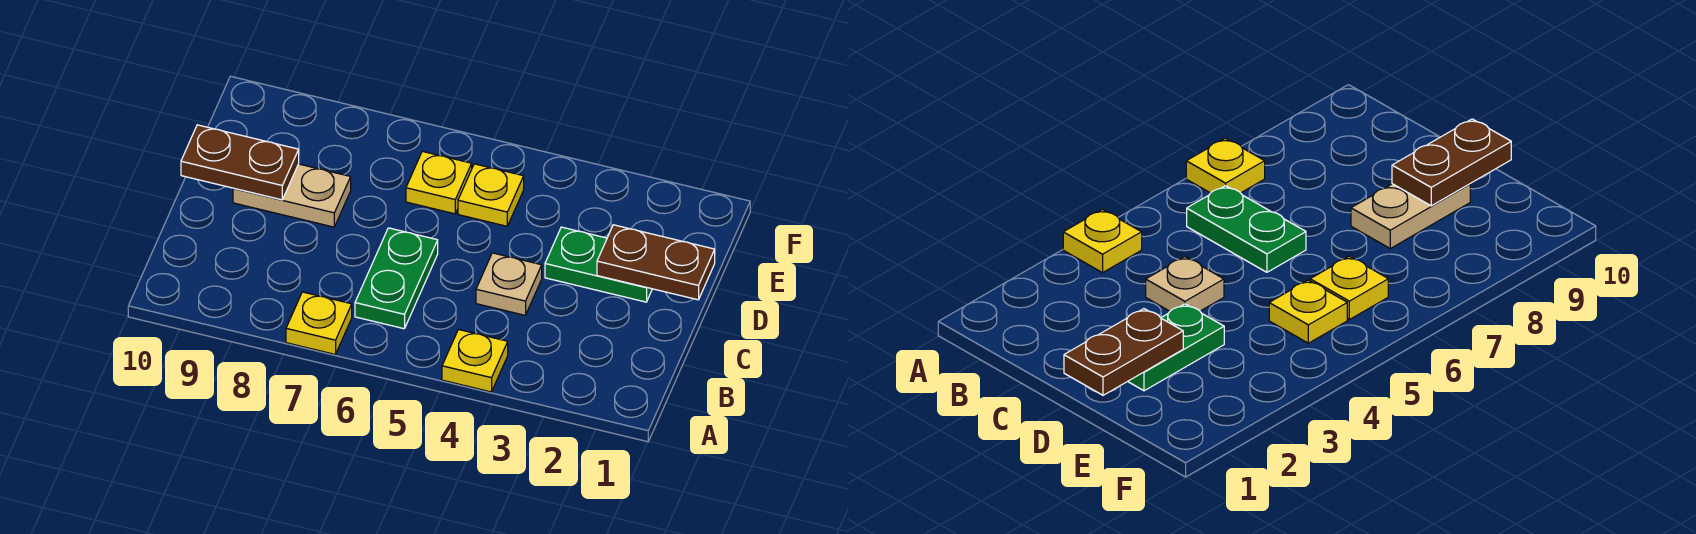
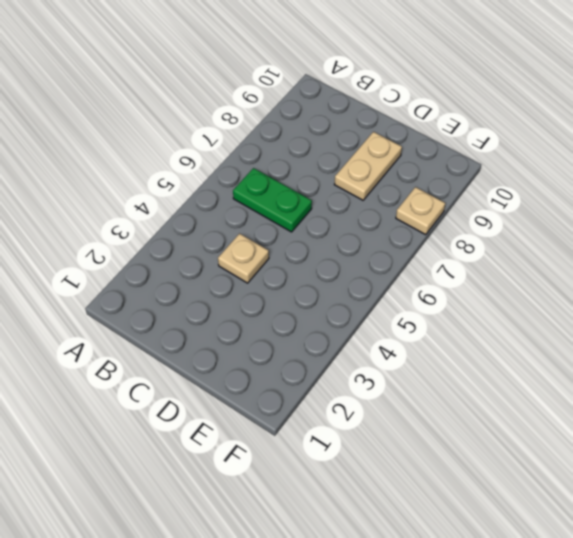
tan plate F8 level 1 -> none
none -> yellow plate A4 level 1
none -> yellow plate A7 level 1

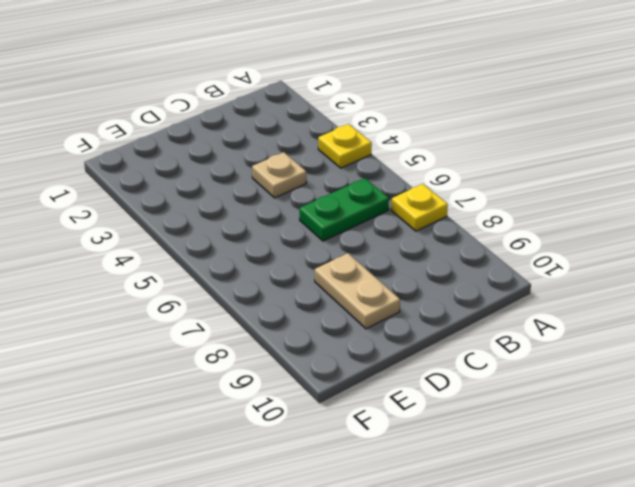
none -> green plate D2:D3 level 1
none -> yellow plate E5 level 1

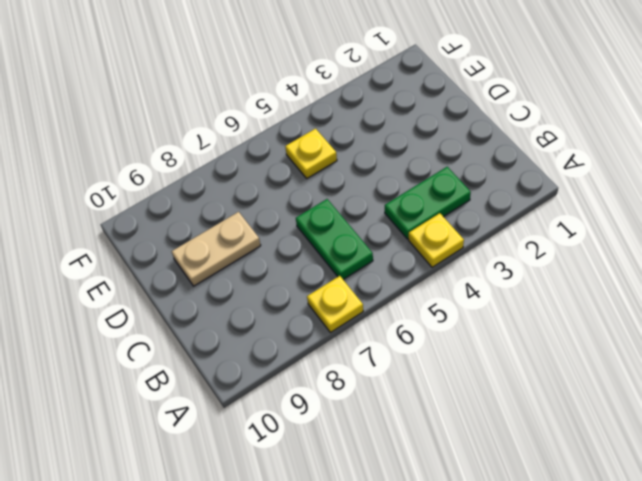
green plate B3:B4 level 1 -> green plate D2:D3 level 1
none -> tan plate C4 level 1
none -> yellow plate E6 level 1

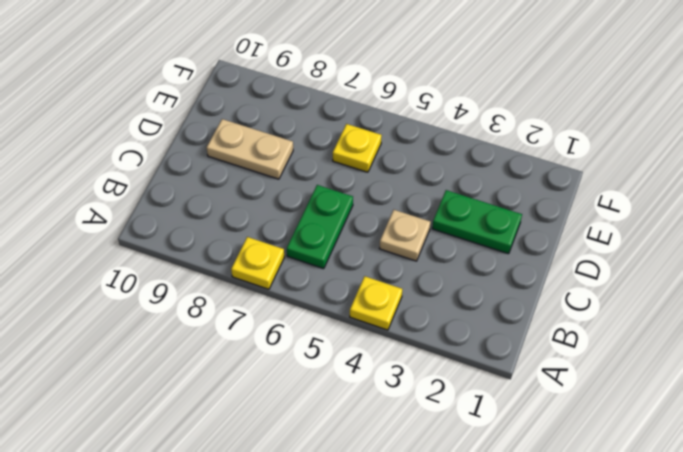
none -> yellow plate E5 level 1
none -> brown plate D1:D2 level 2

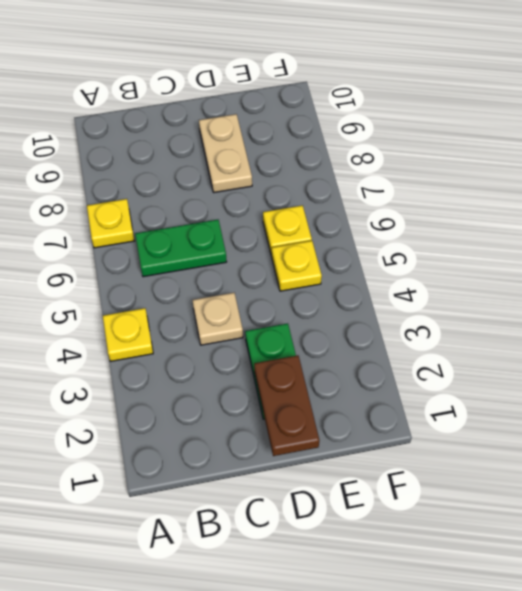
none -> brown plate D9:D10 level 2

